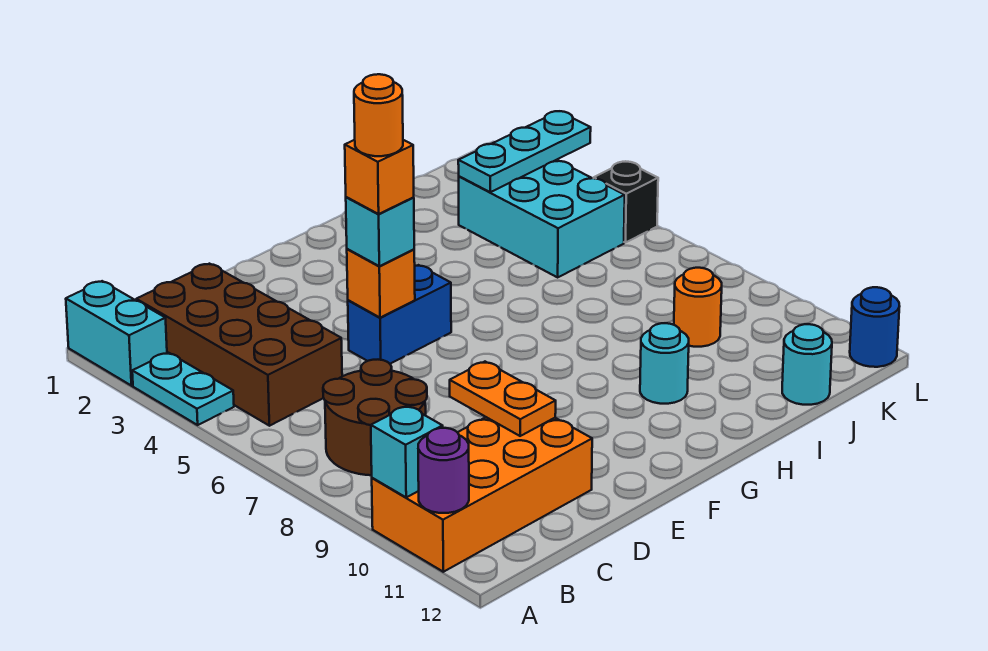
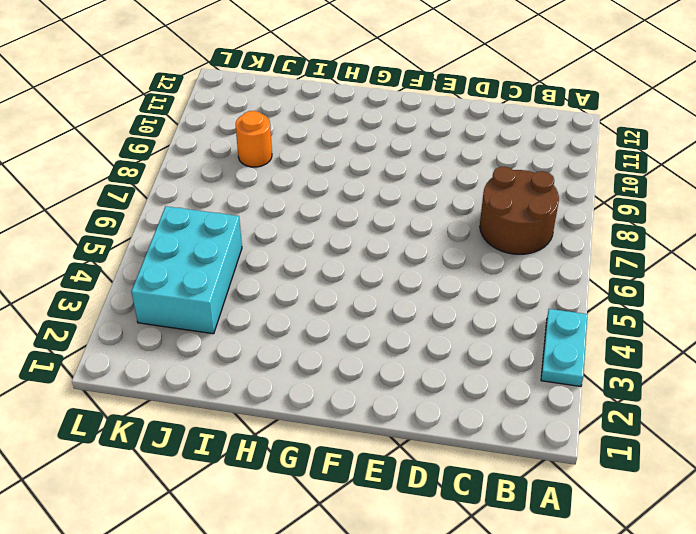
none -> cyan brick A1:A2 level 1
none -> orange brick A10:D11 level 1
none -> brown brick B2:C5 level 1

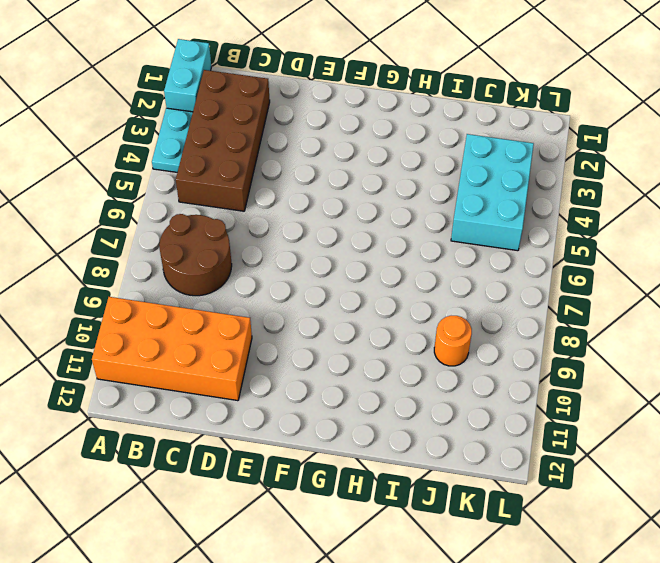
none -> blue brick E5:F5 level 1
none -> cyan round brick H10 level 1
none -> cyan round brick J12 level 1

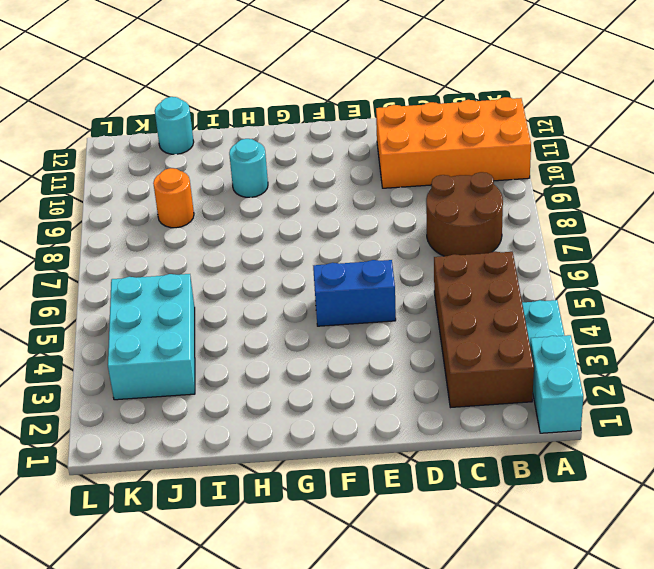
none -> black brick L5 level 1
none -> blue round brick L12 level 1
none -> cyan brick A10 level 2

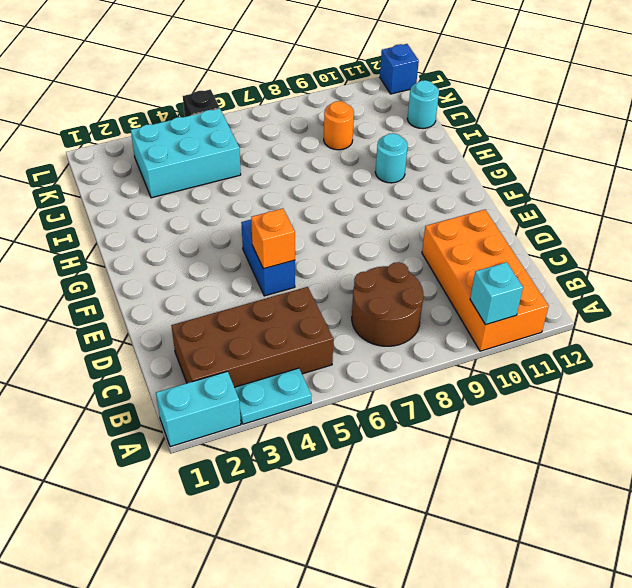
blue brick L12 level 1 -> blue round brick L12 level 1
none -> purple round brick A11 level 2
none -> orange plate D9:D10 level 2
none -> cyan plate J3:L3 level 2

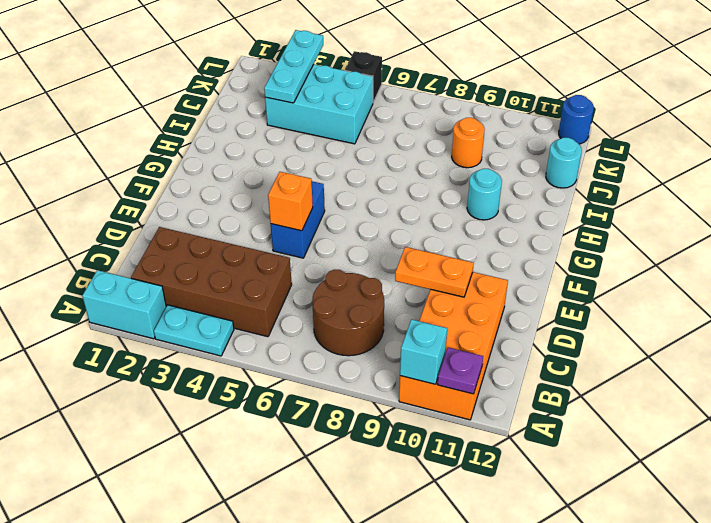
purple plate A11 level 2 -> purple round brick A11 level 2
none -> cyan brick E5 level 3
none -> orange brick E5 level 4
none -> orange round brick E5 level 5

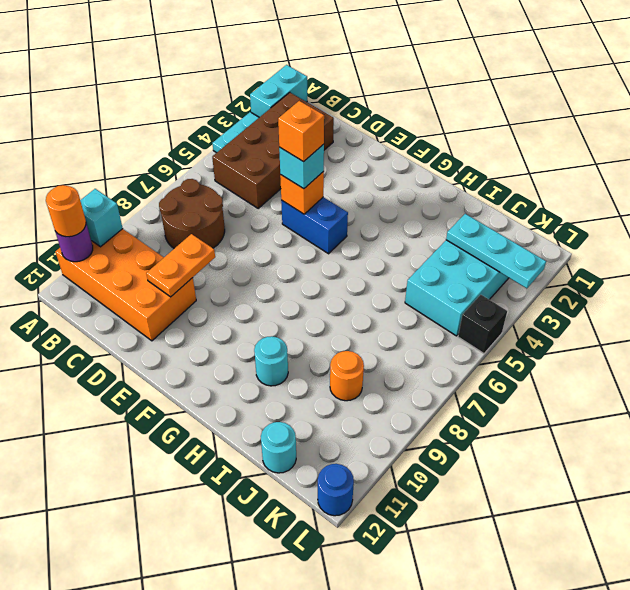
orange round brick A11 level 3 -> orange round brick E5 level 5

